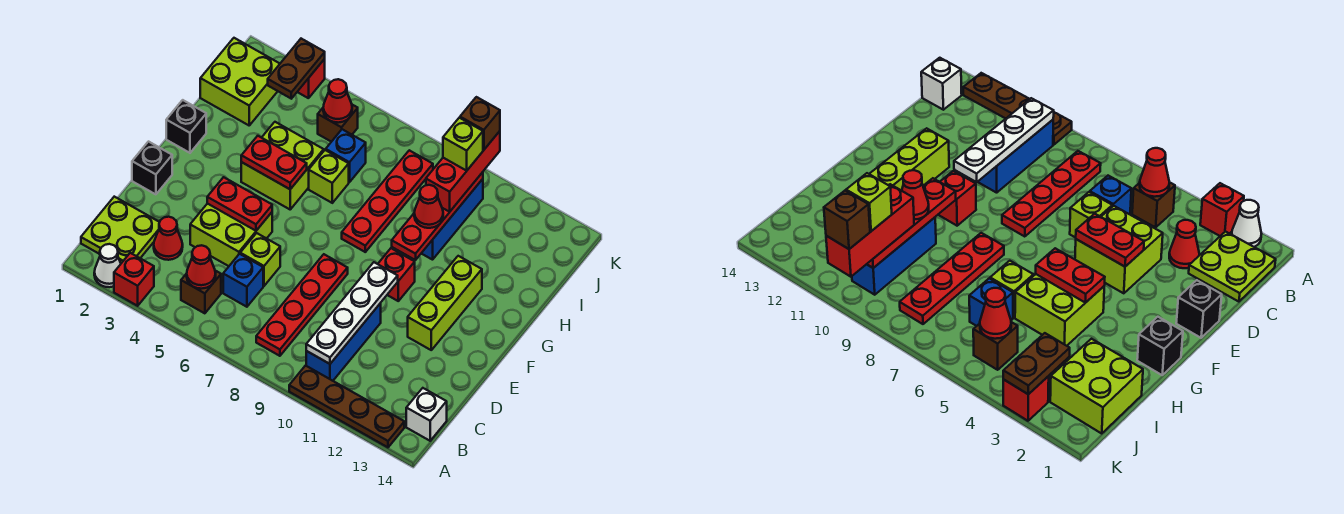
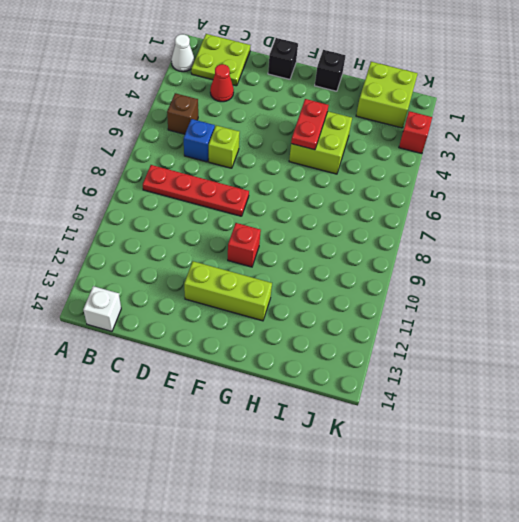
none -> red brick A3 level 1
none -> brown plate A10:A13 level 1
none -> blue brick B10:D10 level 1
none -> lime brick D4:E5 level 1

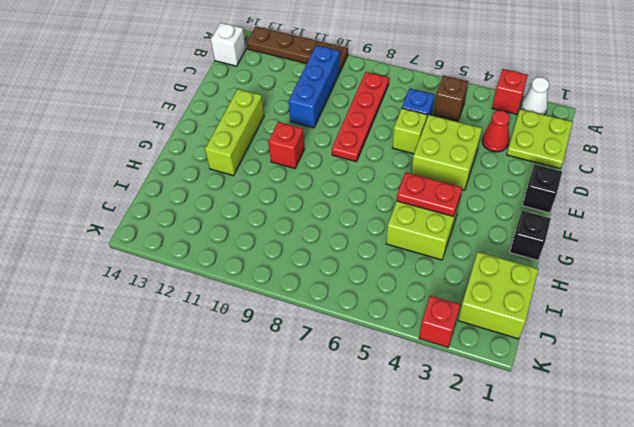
none -> red plate G8:J8 level 1
none -> lime brick H6 level 1
none -> blue brick H10:J10 level 1
none -> blue brick I6 level 1

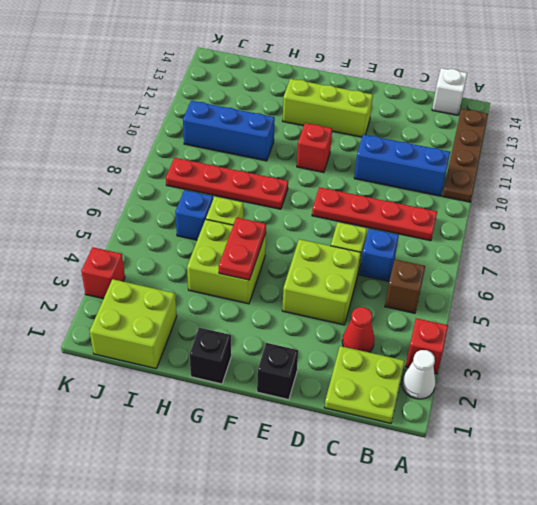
none -> brown brick J5 level 1
none -> red cone B5 level 2
none -> white plate B10:E10 level 2
none -> red plate E4:E5 level 2

